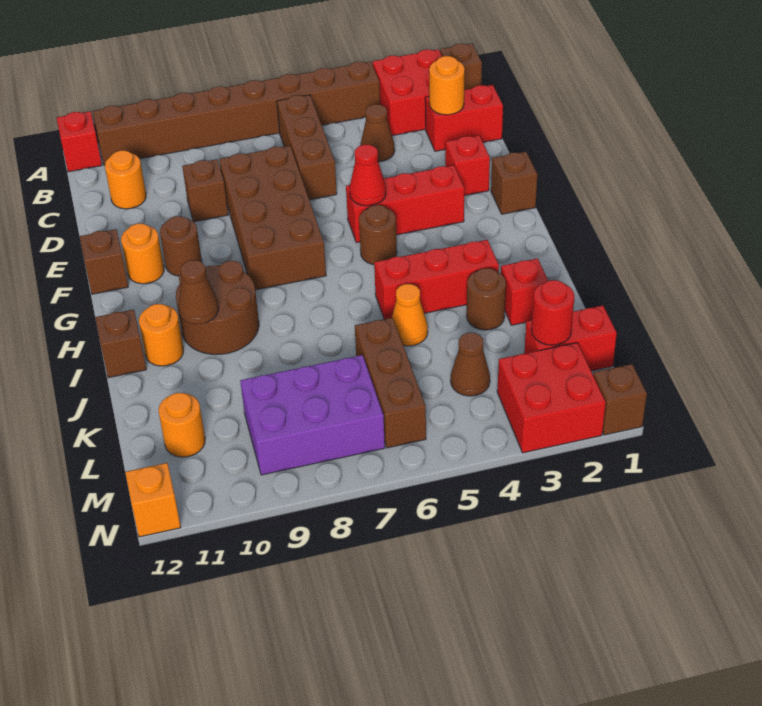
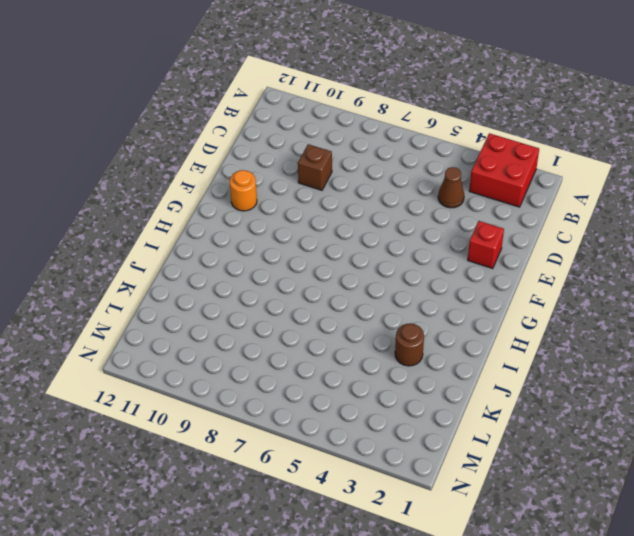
none -> brown brick A1 level 1
none -> brown brick A4:A11 level 1
none -> red brick A12 level 1
none -> brown brick B6:D6 level 1

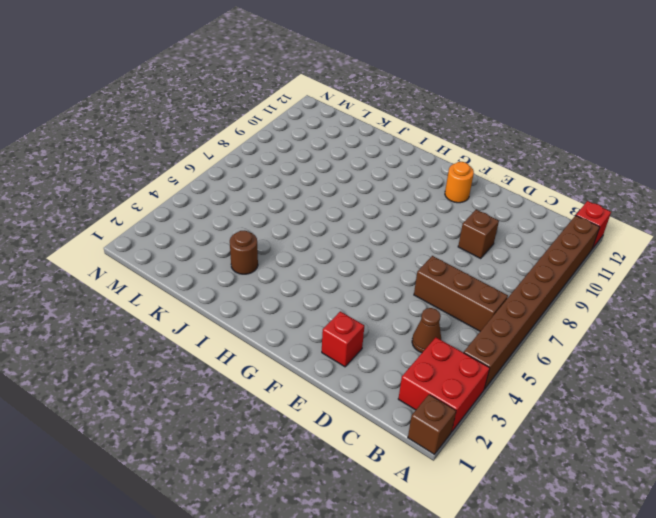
none -> red brick C1:C2 level 1
none -> orange round brick C11 level 1
none -> brown brick D7:G8 level 1
none -> brown brick F1 level 1

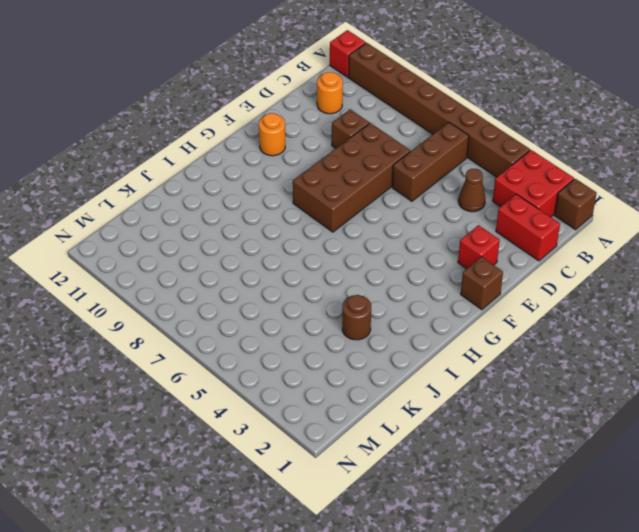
none -> red brick F3:F5 level 1
none -> brown round brick F10 level 1
none -> brown brick F12 level 1
none -> brown round brick G5 level 1

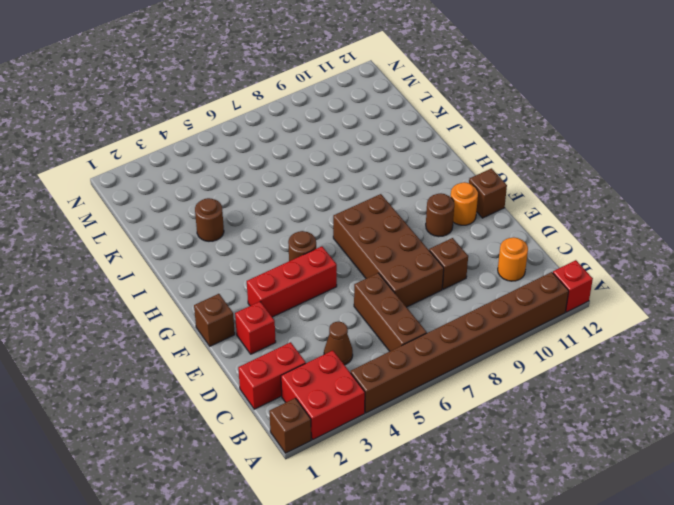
none -> brown round brick H9:I10 level 1
none -> red brick I3:I5 level 1
none -> orange round brick I11 level 1
none -> brown brick I12 level 1

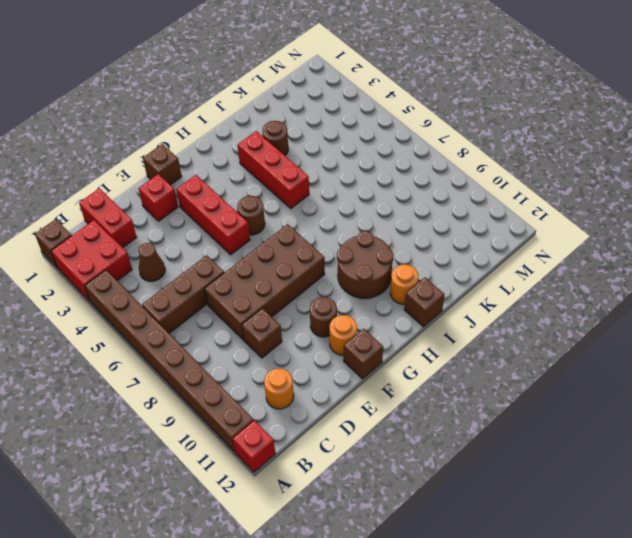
none -> red brick J2 level 1
none -> orange cone J5 level 1
none -> brown brick K6:M6 level 1
none -> red brick L1:L2 level 1

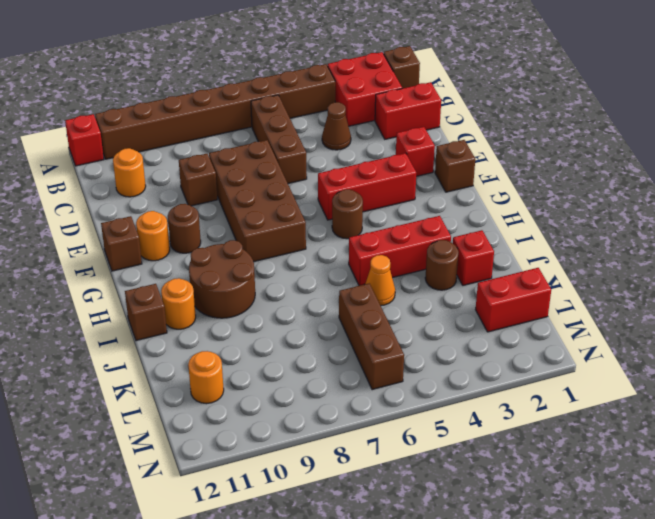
none -> brown cone L4 level 1
none -> purple brick L7:M9 level 1
none -> red brick M2:N3 level 1
none -> brown brick N1 level 1

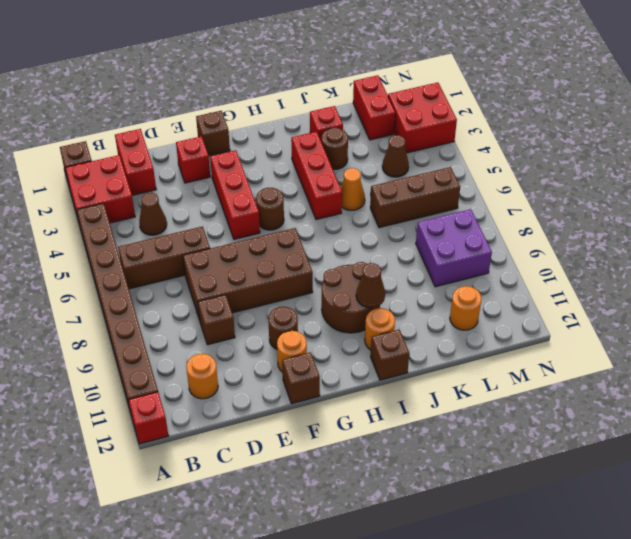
purple brick L8:M9 level 1 -> purple brick L7:M9 level 1
none -> brown brick N1 level 1
none -> orange brick N12 level 1
none -> orange round brick C2 level 2
none -> red cone F5 level 2

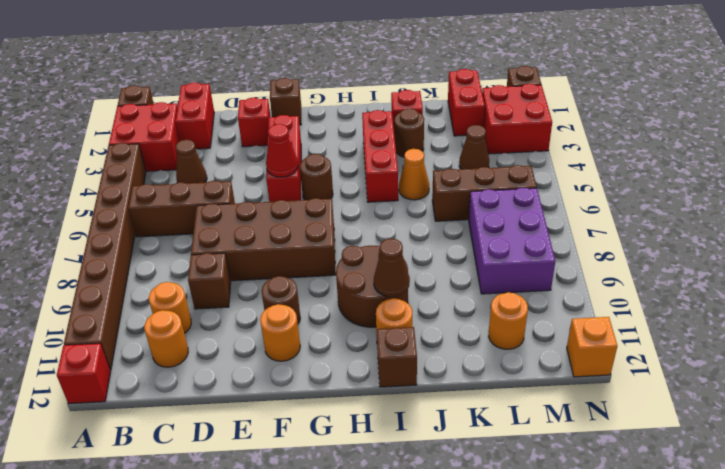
orange round brick C10 level 1 -> orange round brick C2 level 2
none -> brown brick F12 level 1
none -> red round brick L2 level 2

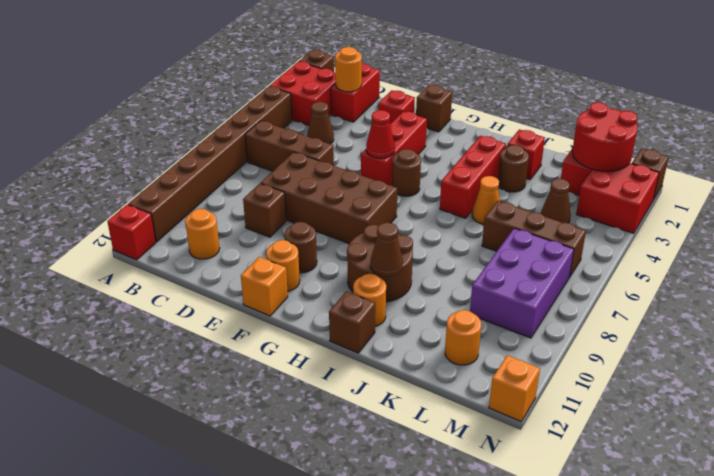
orange brick F12 level 1 -> brown brick F12 level 1
red round brick L1:M2 level 2 -> red round brick L2 level 2

